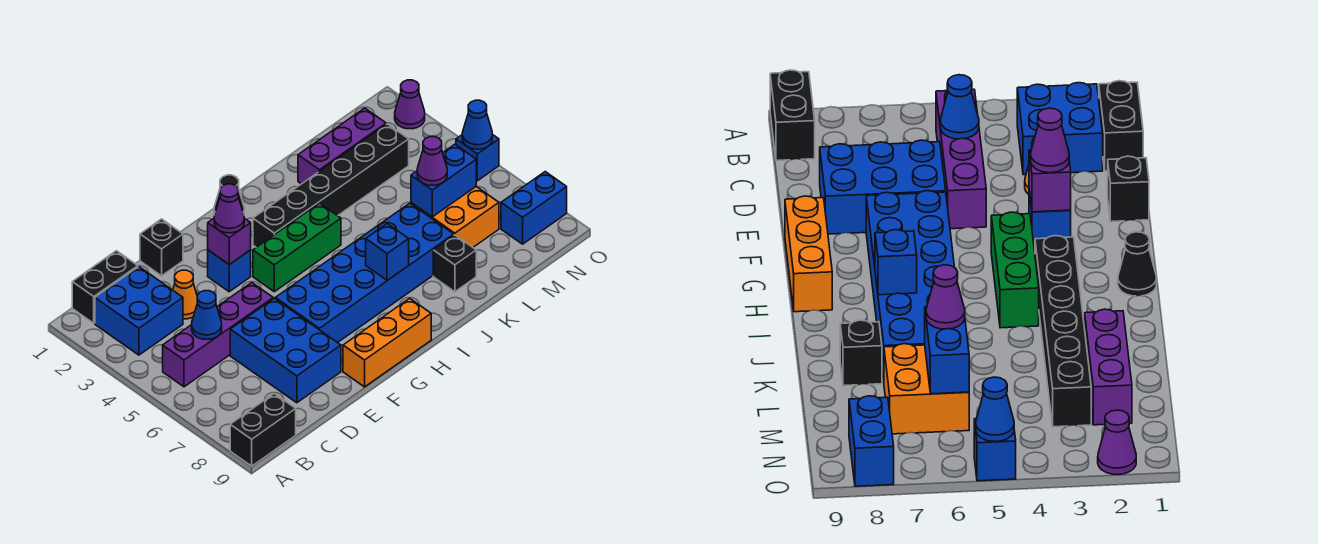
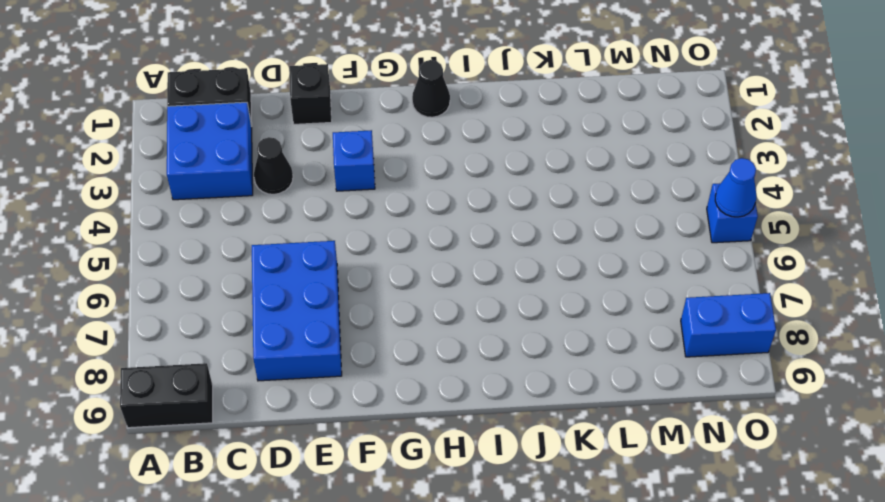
black cone D3 level 1 -> orange cone D3 level 1
none -> purple brick B5:E5 level 1
none -> blue brick F6:K7 level 1
none -> orange brick F9:H9 level 1

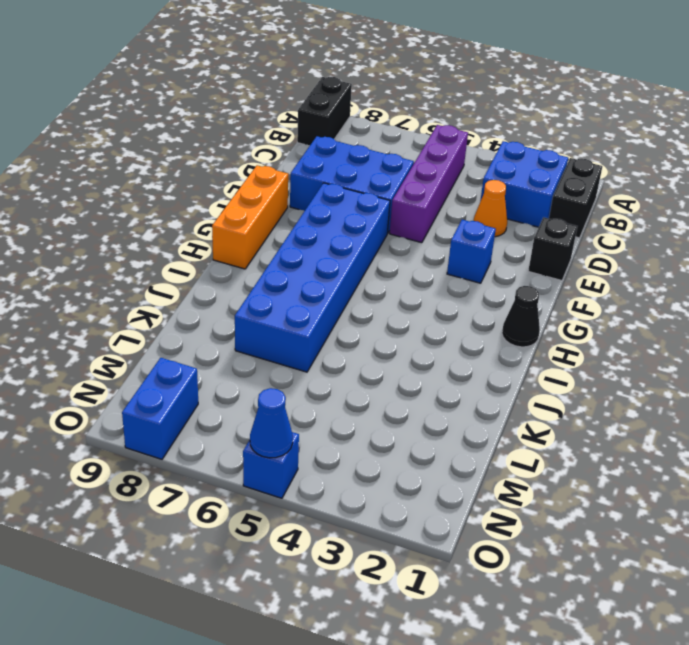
none -> green brick G4:I4 level 1
none -> black brick H3:M3 level 1
none -> purple brick K2:M2 level 1

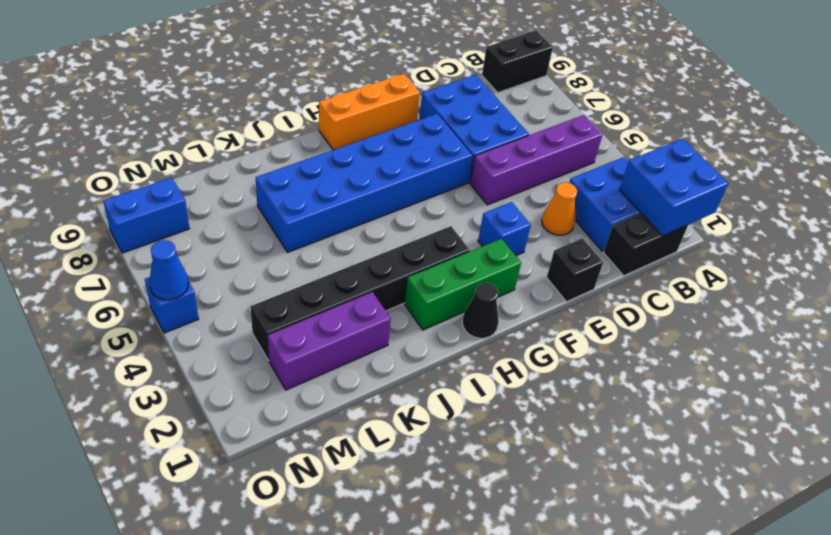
blue brick A1:B2 level 2 -> none
green brick G2:I2 level 1 -> green brick G4:I4 level 1
none -> black brick K8 level 1
none -> orange brick L6:M7 level 1
none -> purple cone O2 level 1

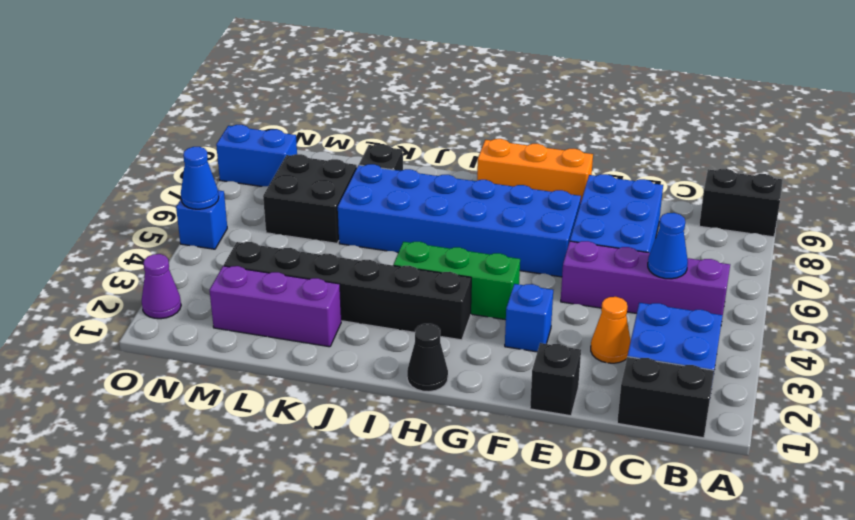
black brick L6:M7 level 1 -> orange brick L6:M7 level 1
none -> purple brick F3 level 2
none -> blue brick I7 level 2
none -> blue brick L6:M6 level 2

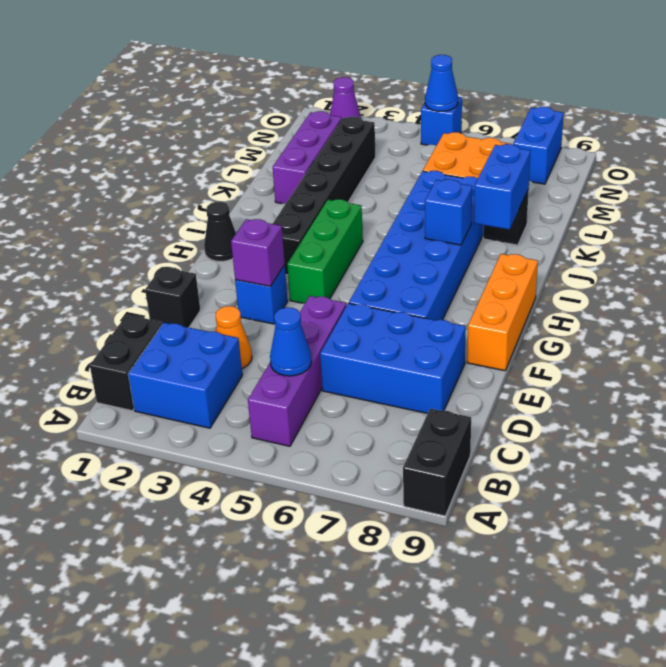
blue brick J8:K8 level 2 -> blue brick L6:M6 level 2
none -> purple cone F3 level 3
none -> purple cone L6 level 3

